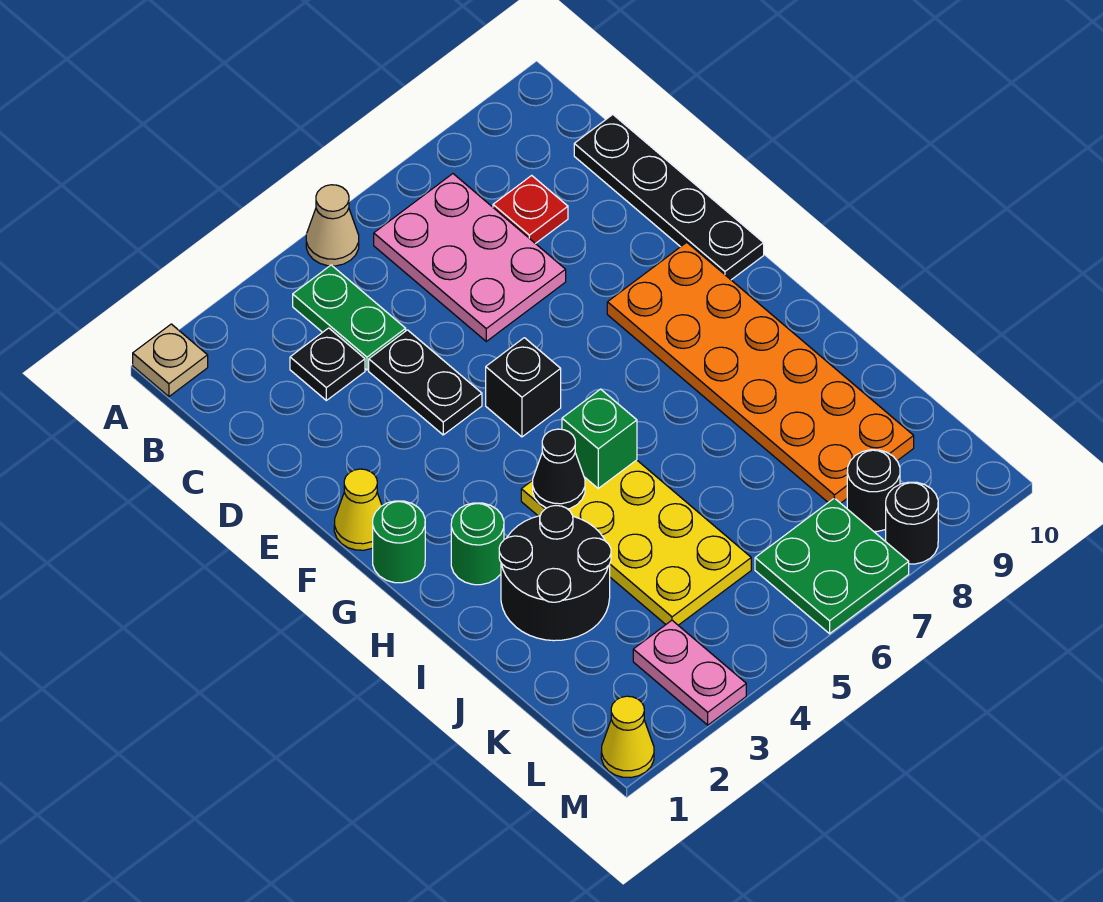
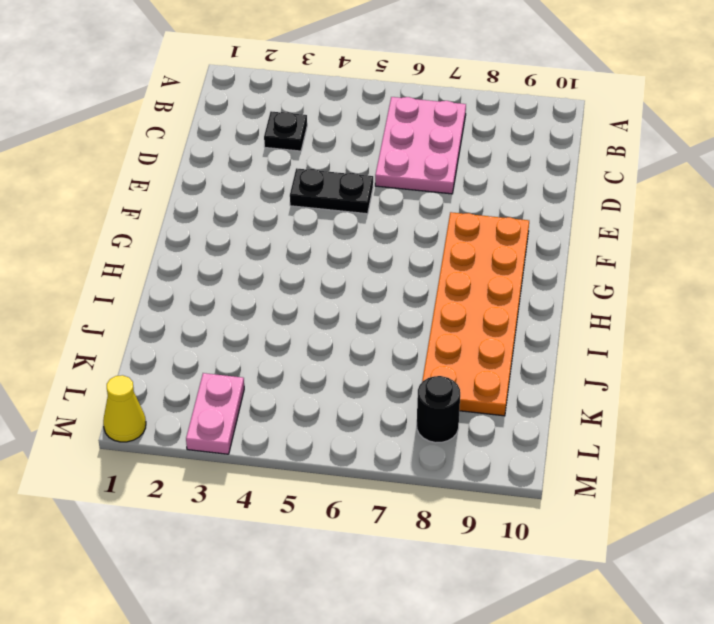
black plate E4:E5 level 1 -> black plate D4:E4 level 1
none -> tan plate A1 level 1
none -> tan cone A5 level 1
none -> green plate B4:C4 level 1

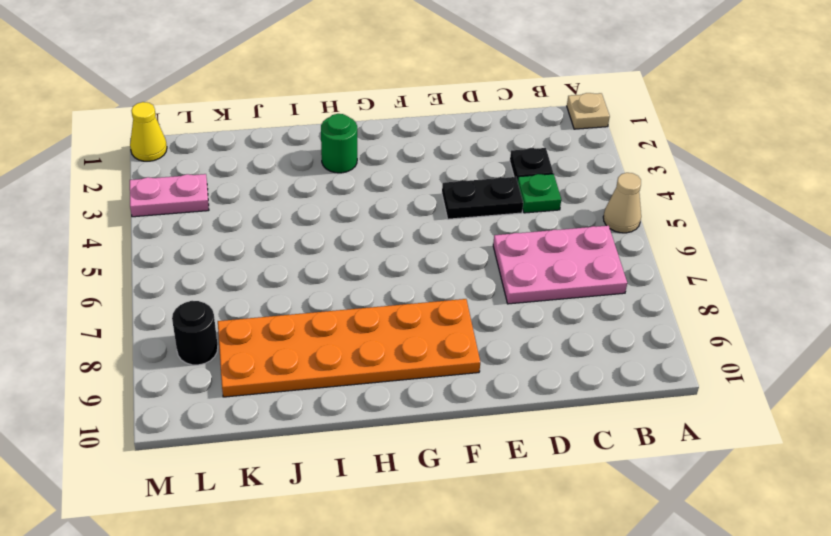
green plate C4 level 1 -> green plate B4:C4 level 1
none -> red plate C8 level 1
none -> black plate C10:F10 level 1
none -> yellow cone F1 level 1

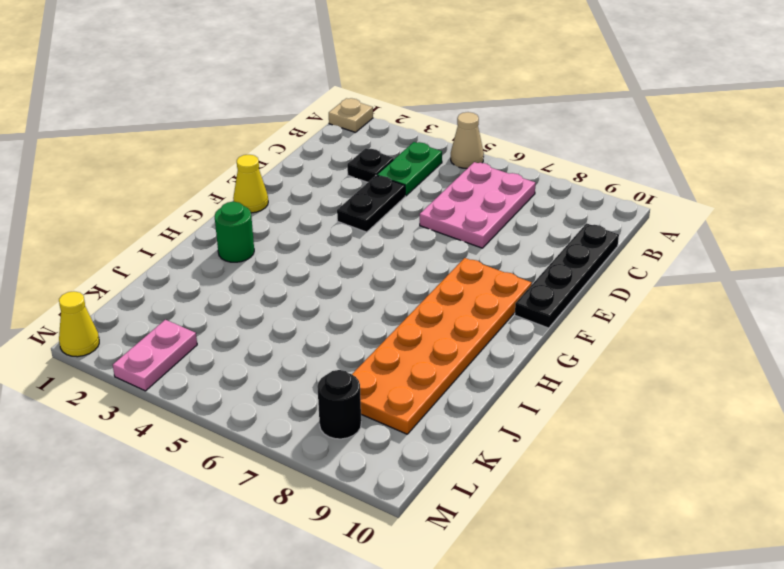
none -> red plate C8 level 1
none -> black brick F5 level 1
none -> green round brick G1 level 1

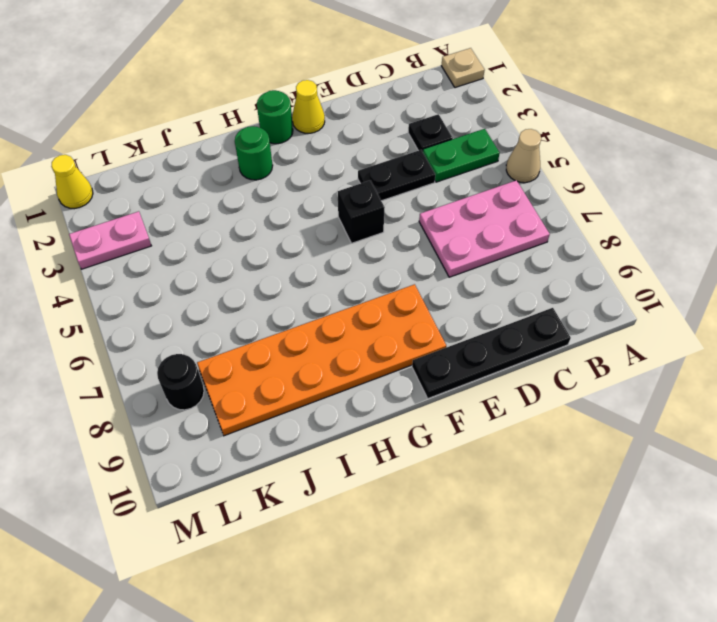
none -> red plate C8 level 1
none -> yellow plate H4:K5 level 1
none -> black round brick I2:J3 level 1

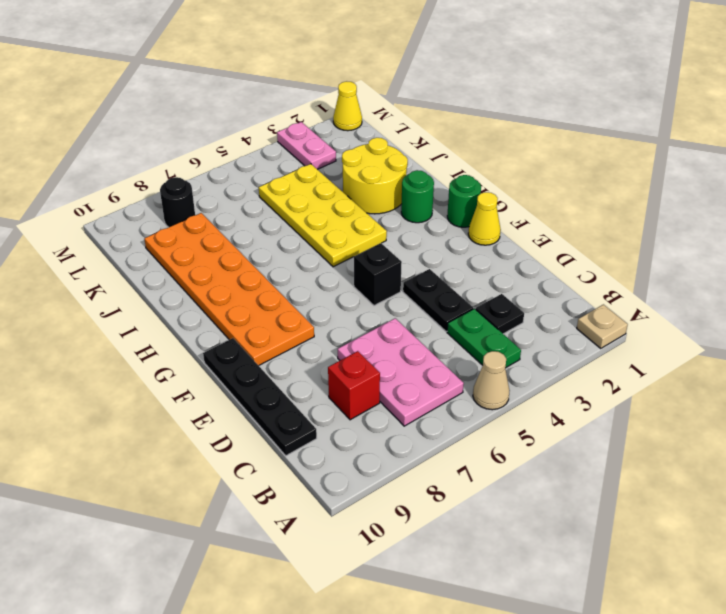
red brick C8 level 1 -> red plate C8 level 1
yellow round brick I2:J3 level 1 -> black round brick I2:J3 level 1
none -> green plate L6:M7 level 1
none -> black round brick M8 level 1
none -> black cone H4 level 2

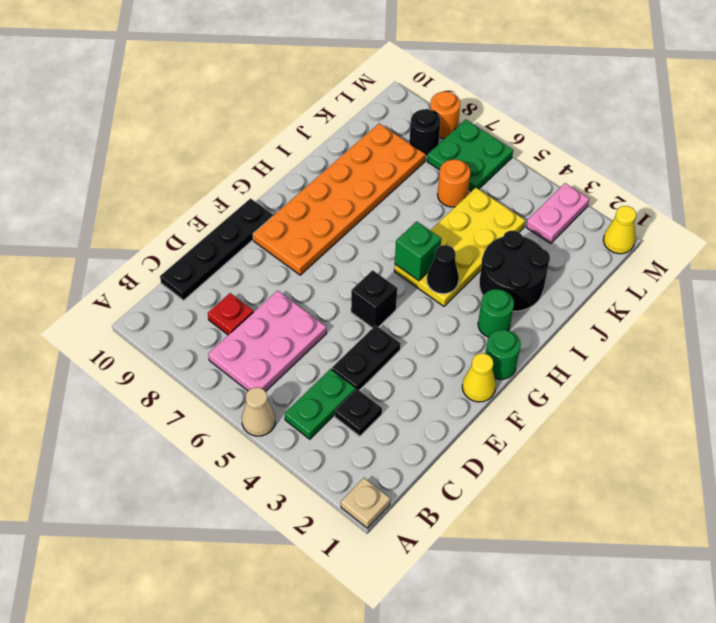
orange round brick K6 level 1 -> none
orange round brick M8 level 1 -> black round brick M8 level 1

